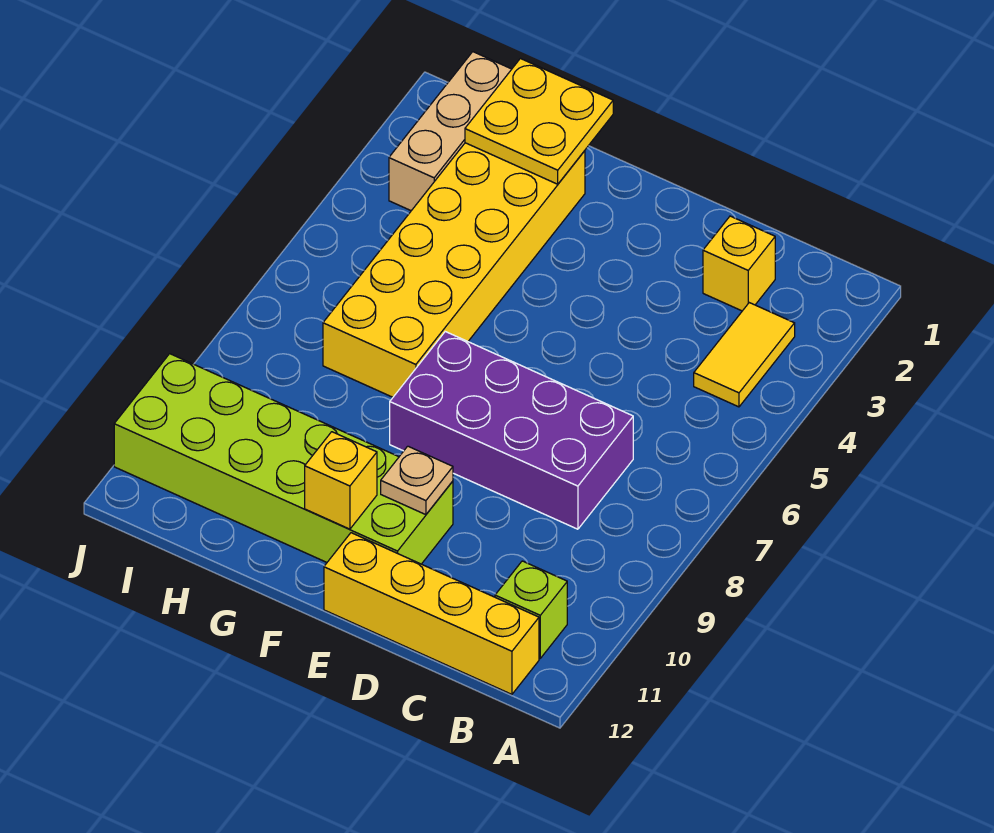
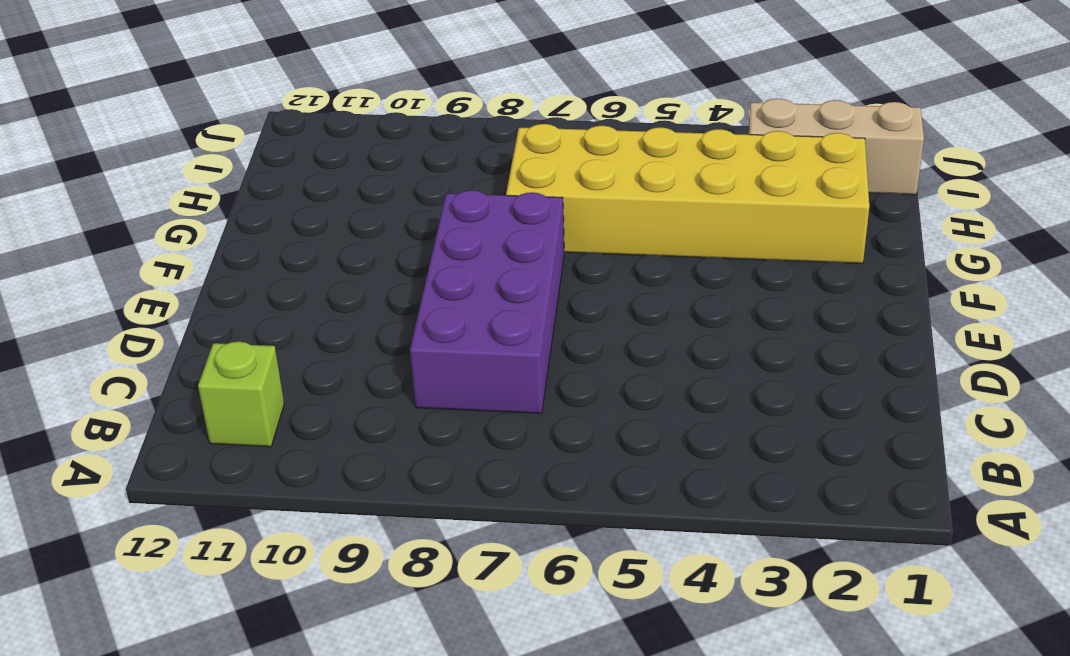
none -> yellow tile B3:B4 level 1
none -> yellow brick B12:E12 level 1

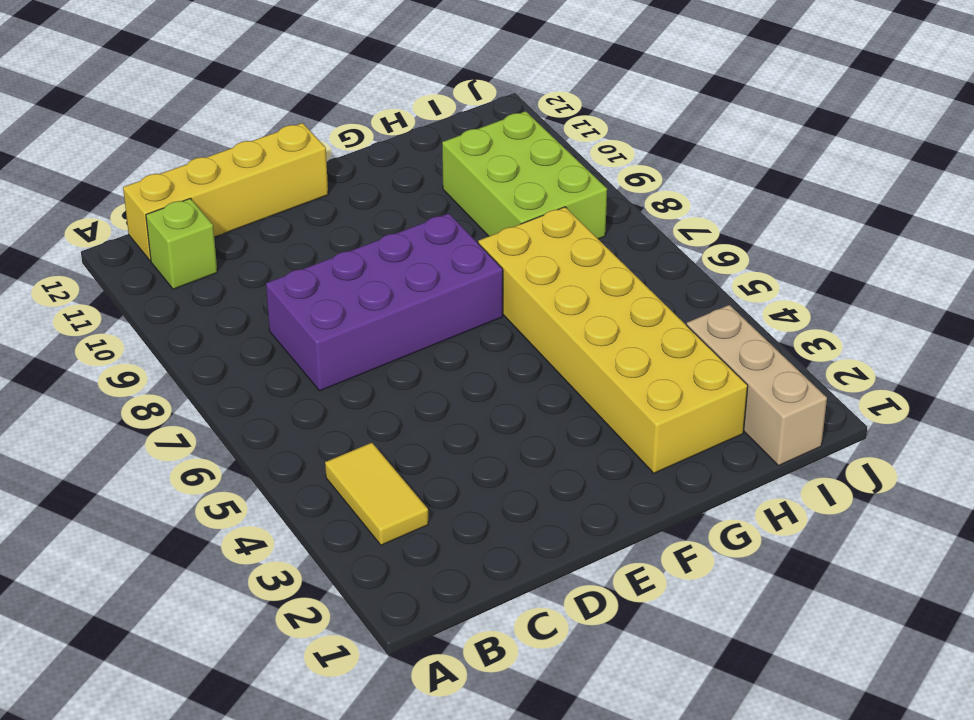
lime brick H8:I10 level 1 -> lime brick E10:J11 level 1
none -> yellow brick C2 level 1
none -> tan plate E10 level 2

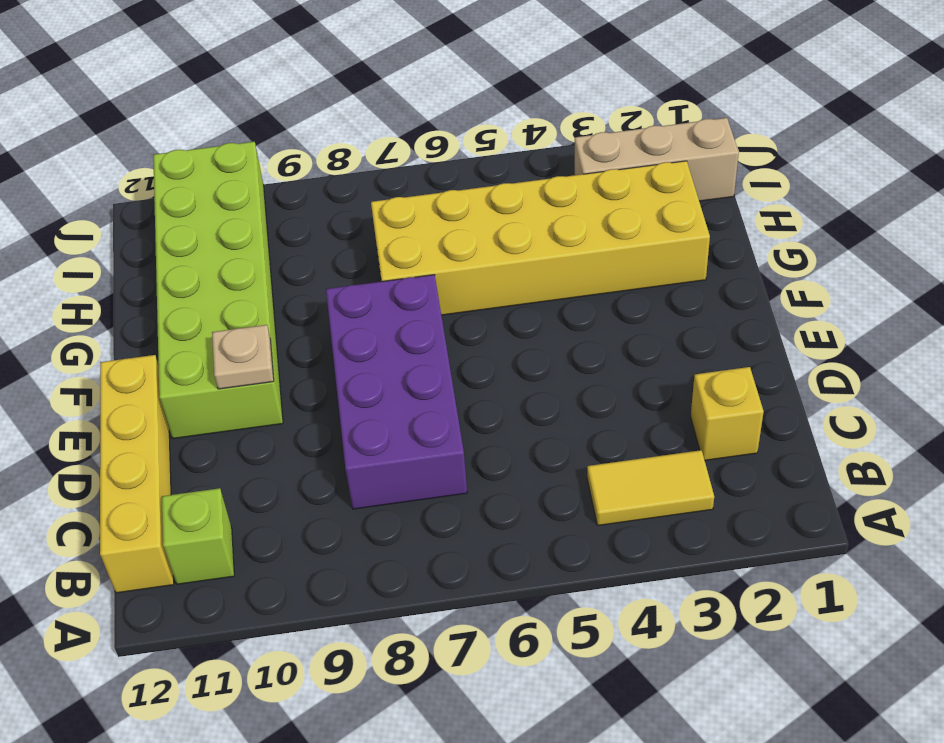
none -> yellow brick F11 level 2
none -> yellow plate G1:H2 level 2

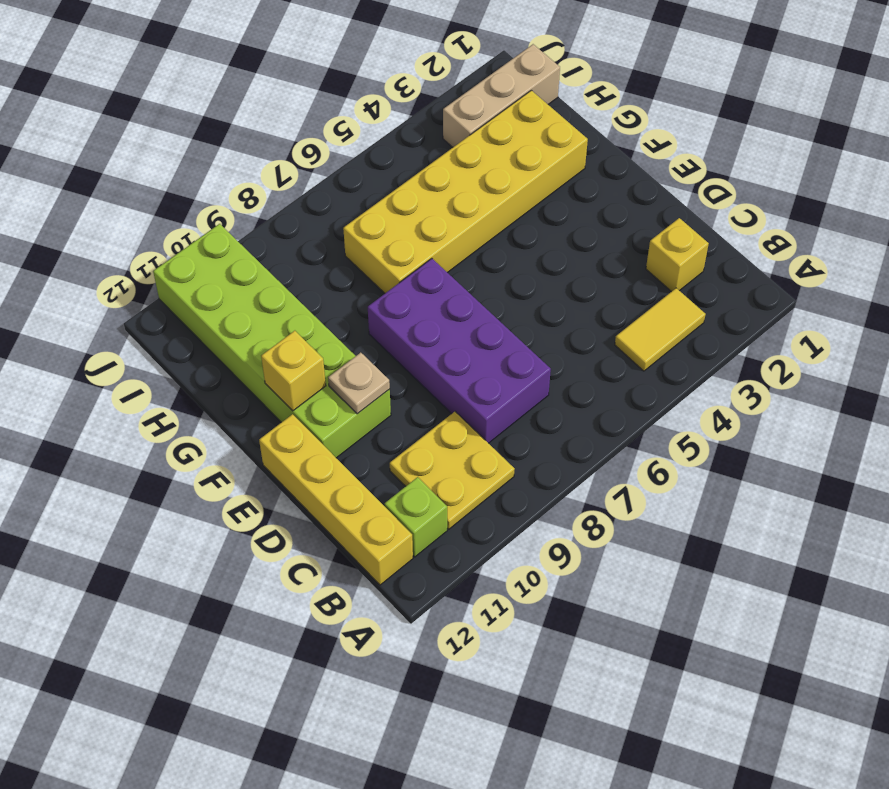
yellow plate B9:C10 level 1 -> yellow plate G1:H2 level 2

